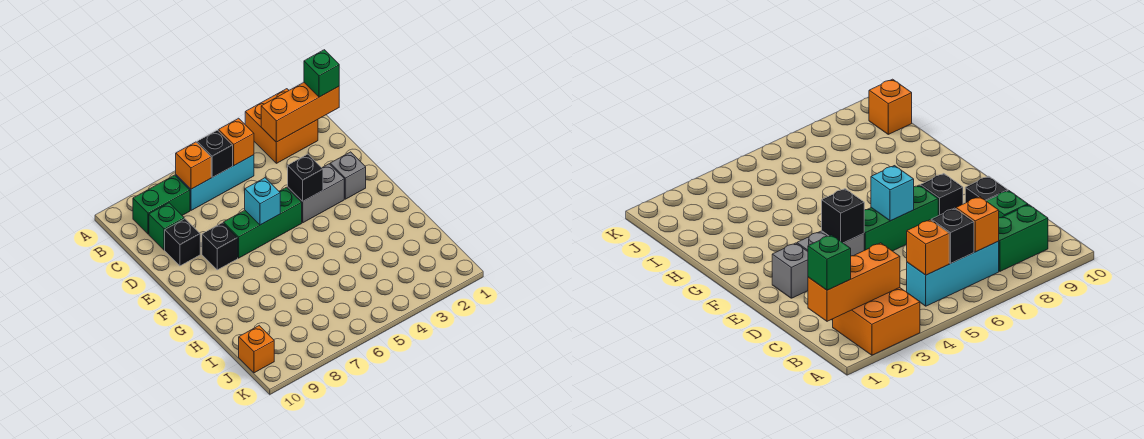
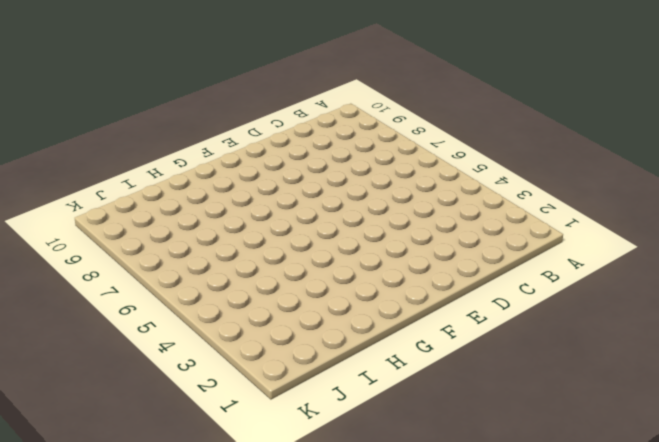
none -> orange brick A2:B3 level 1
none -> cyan brick B5:B7 level 1
none -> green brick B8:B9 level 1

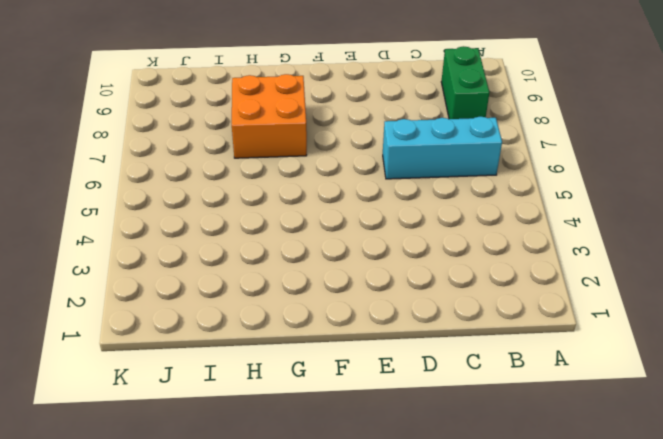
cyan brick B6:D6 level 1 -> cyan brick B5:B7 level 1
orange brick G7:H8 level 1 -> orange brick A2:B3 level 1
none -> green brick C9 level 1
none -> black brick D9 level 1
none -> grey brick E2 level 1

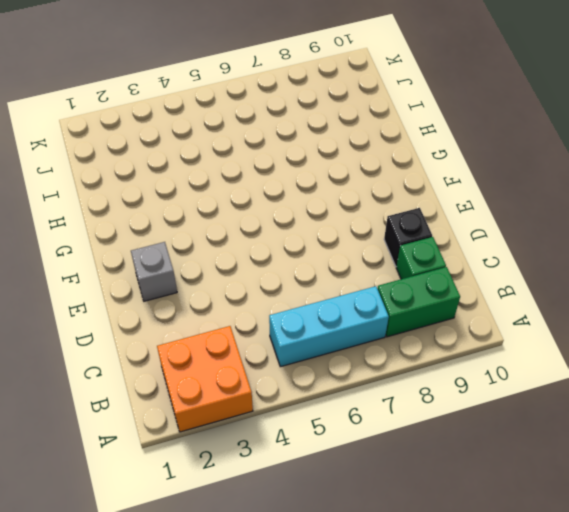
none -> grey brick E3:E4 level 1
none -> green brick E5:E7 level 1
none -> black brick E8 level 1

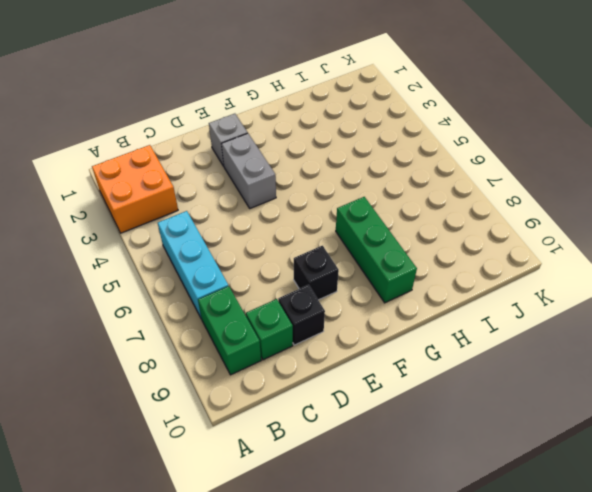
green brick G7:G9 level 1 -> green brick E5:E7 level 1
none -> orange brick J10 level 1
none -> orange brick B1:B3 level 2
none -> orange brick B5 level 2

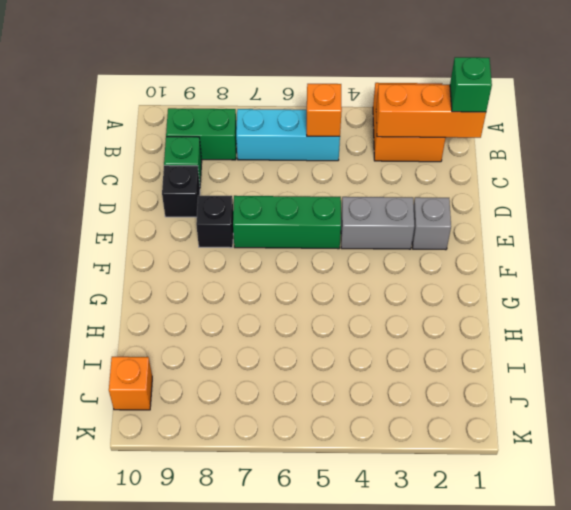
none -> black brick B6 level 2
none -> orange brick B7 level 2
none -> black brick E4 level 2

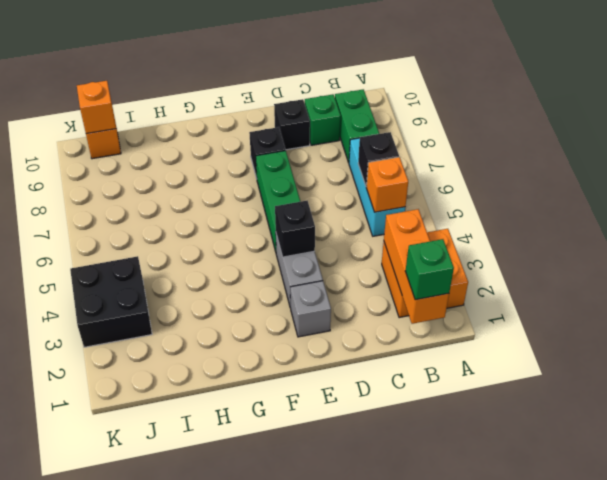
black brick J3:K4 level 1 -> none
orange brick J10 level 2 -> orange brick B7 level 2
none -> cyan brick E6 level 2

